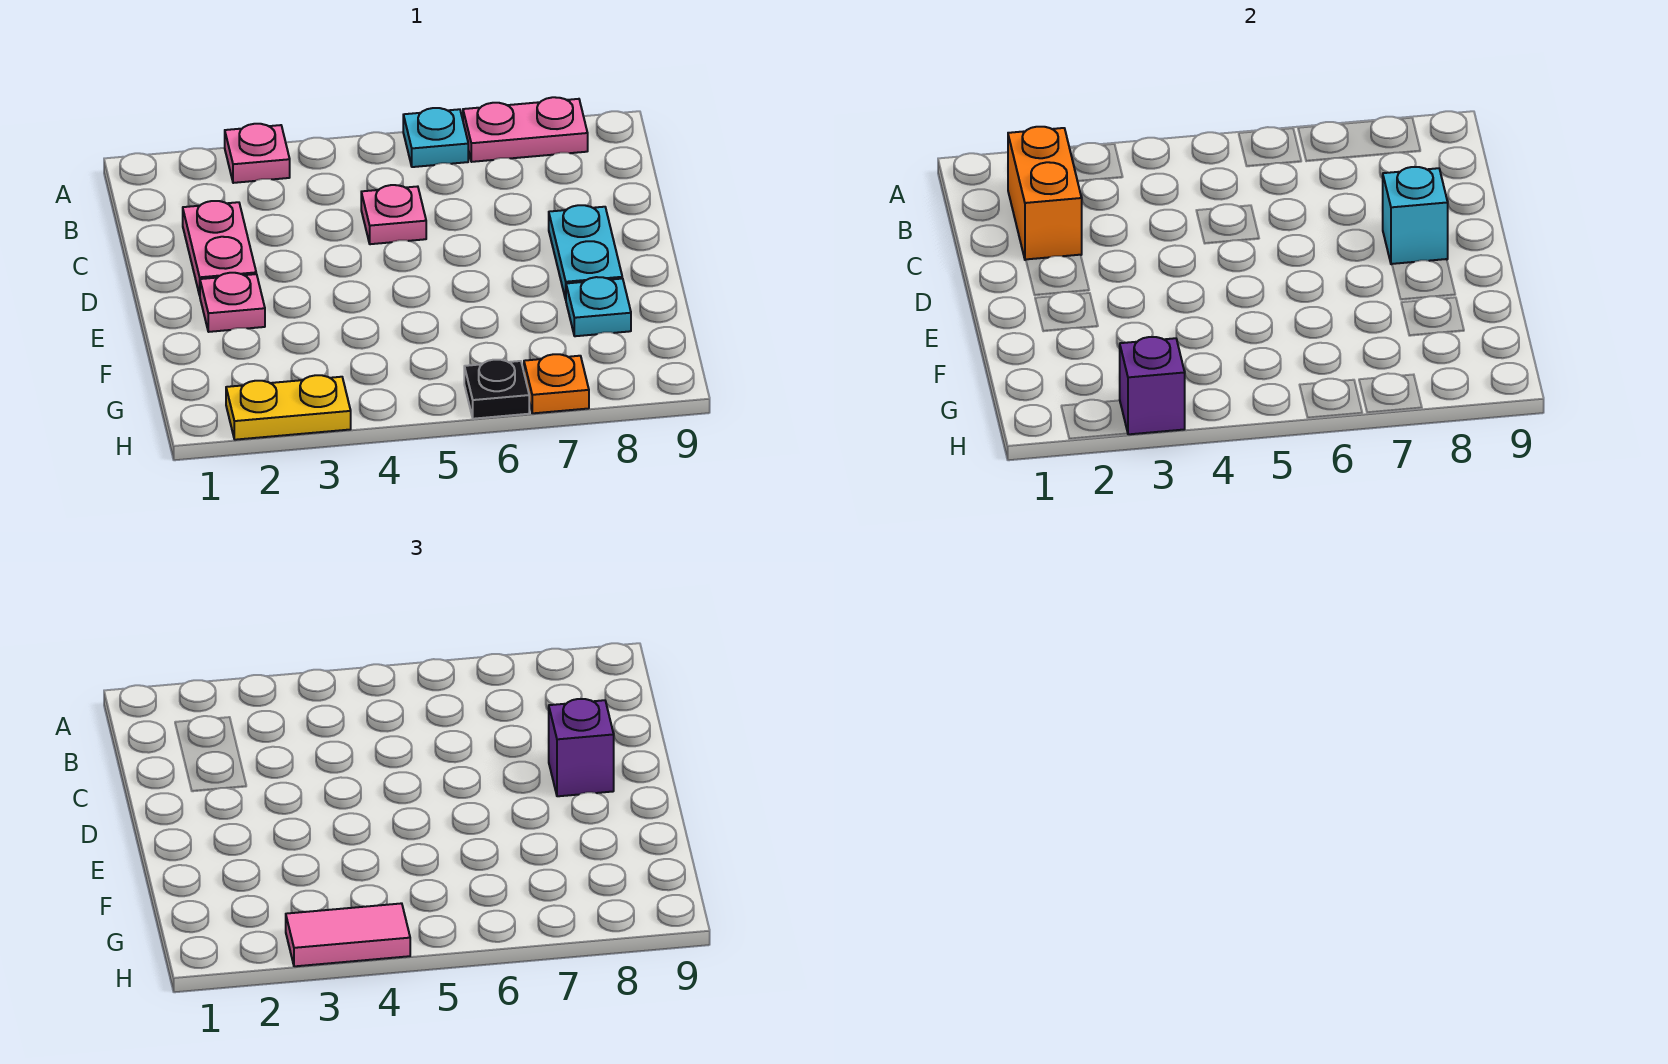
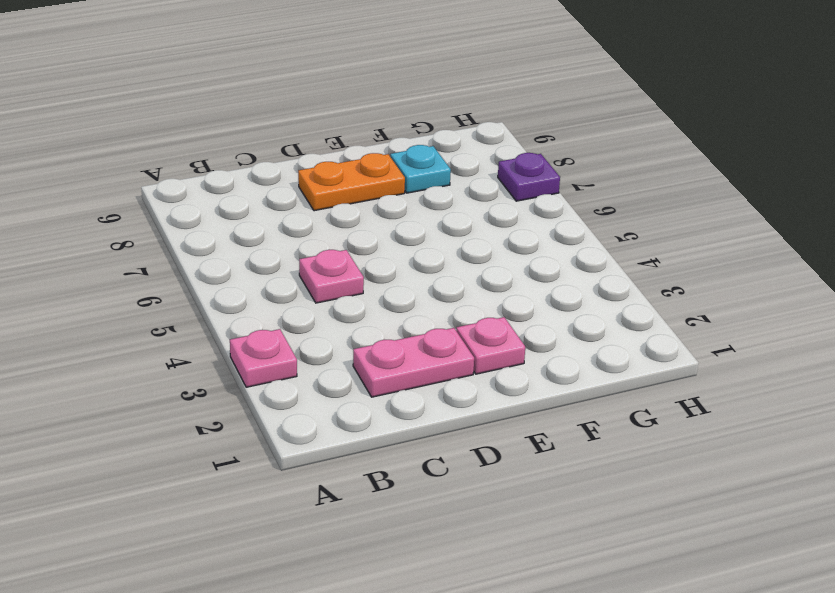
orange plate D8:E8 level 1 -> cyan plate D8:E8 level 1
purple plate H7 level 1 -> orange plate H7 level 1
none -> cyan plate A6 level 1
none -> pink plate A7:A8 level 1
none -> yellow plate H2:H3 level 1

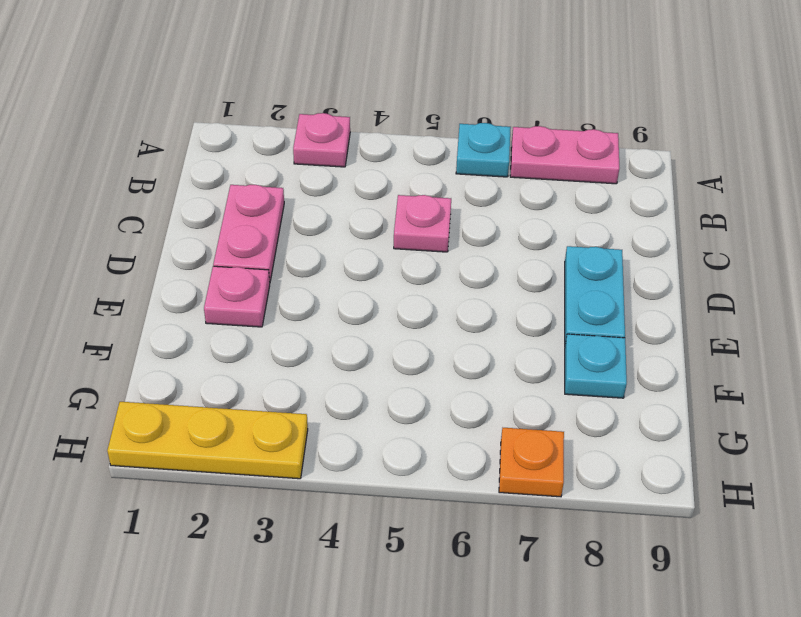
yellow plate H1:H3 level 1 -> yellow plate H2:H3 level 1
none -> black plate H6 level 1
none -> orange brick B2:C2 level 2
none -> cyan brick D8 level 2

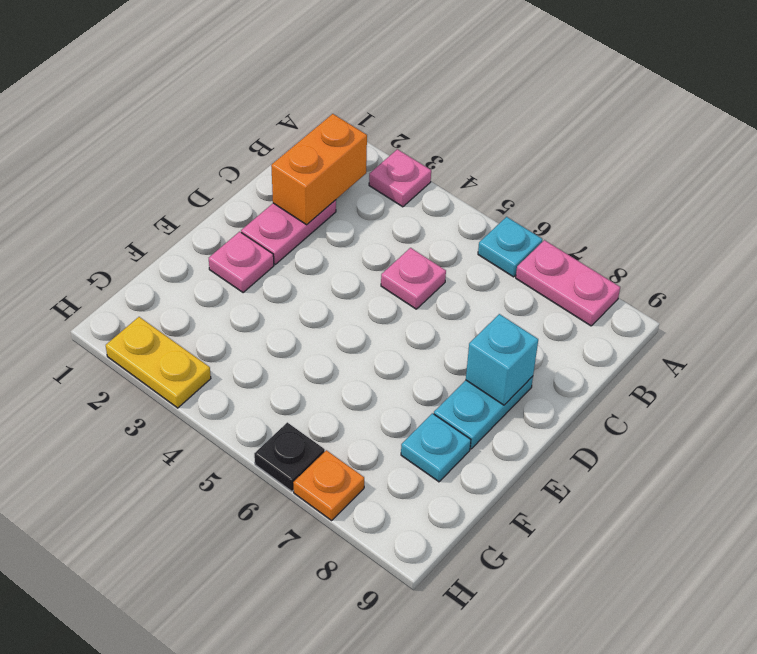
none -> purple brick H3 level 2
none -> purple brick D8 level 3
none -> pink tile H3:H4 level 3

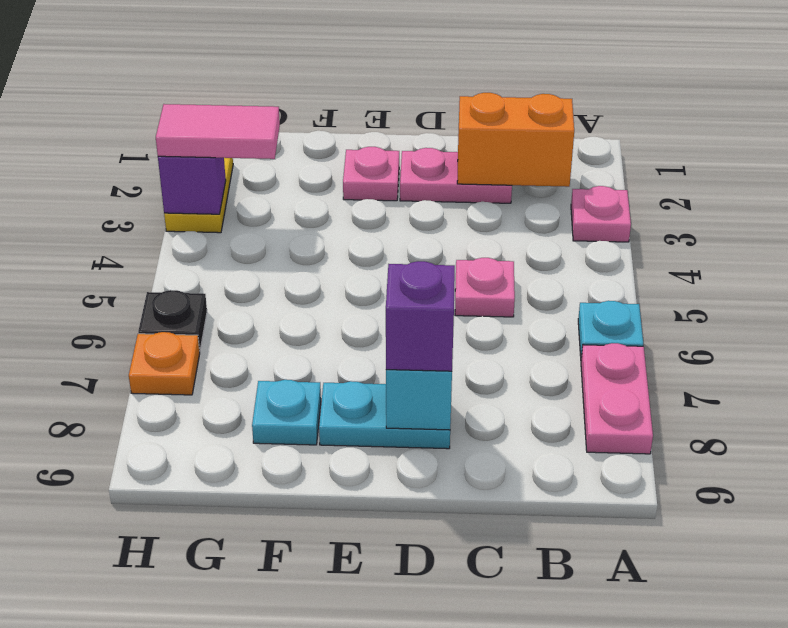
pink tile G3:H3 level 3 -> pink tile H3:H4 level 3

